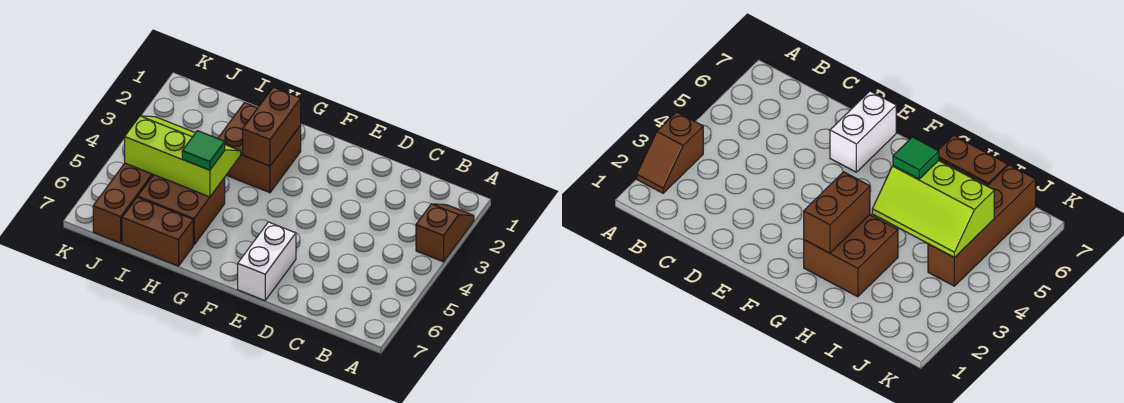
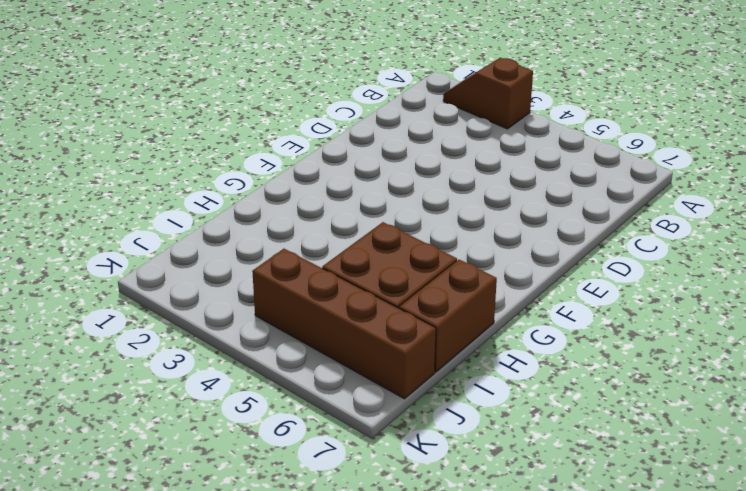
none -> white brick E6:E7 level 1
none -> brown brick G2:H3 level 1

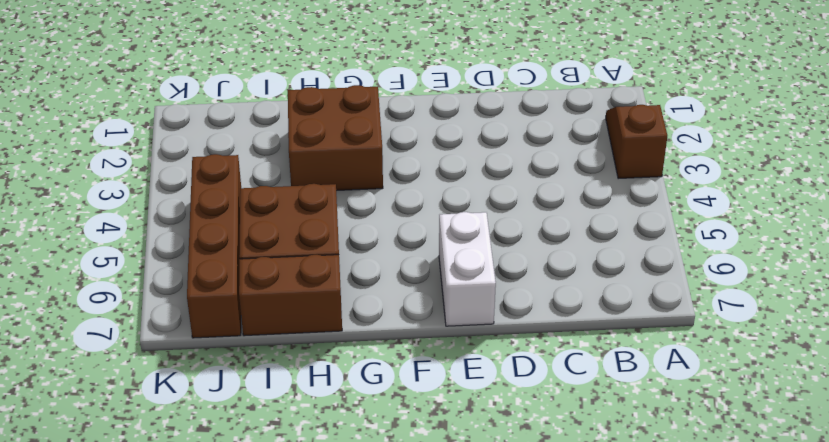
none -> brown brick G2:G3 level 2
none -> lime slope H4:J5 level 2 top 5

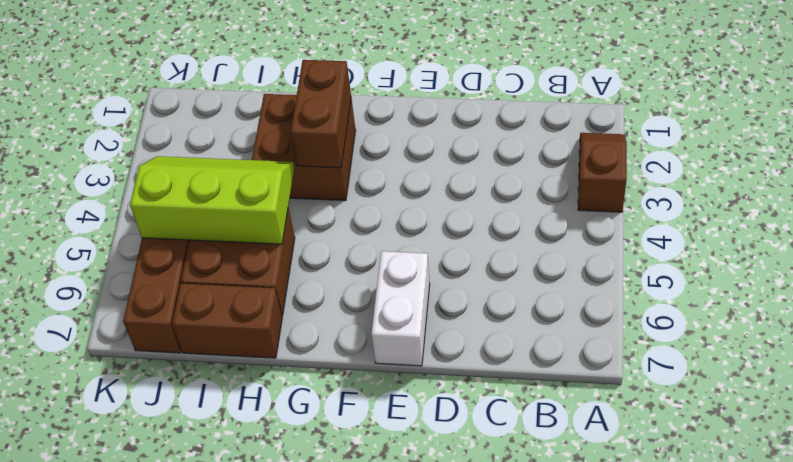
none -> green tile H5 level 3

